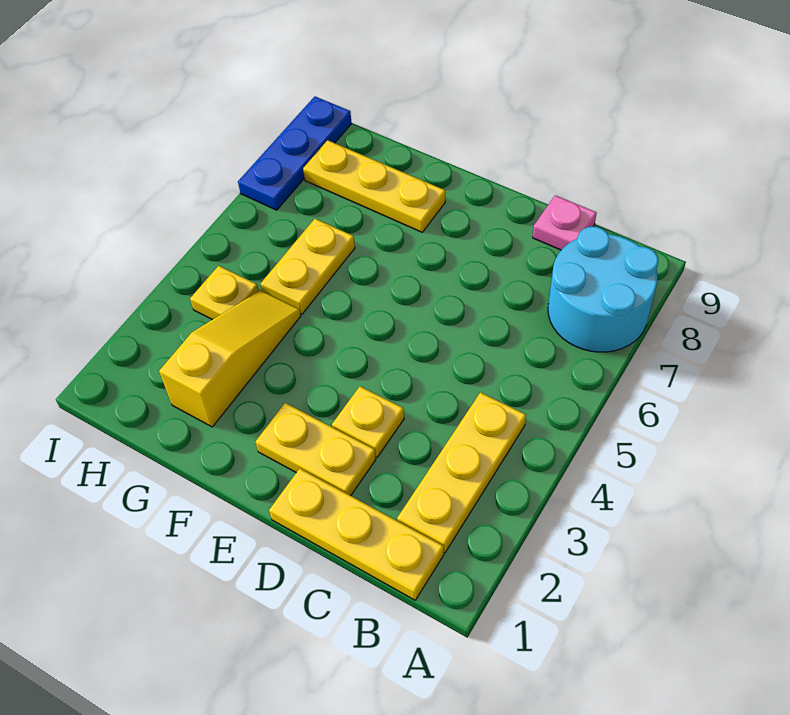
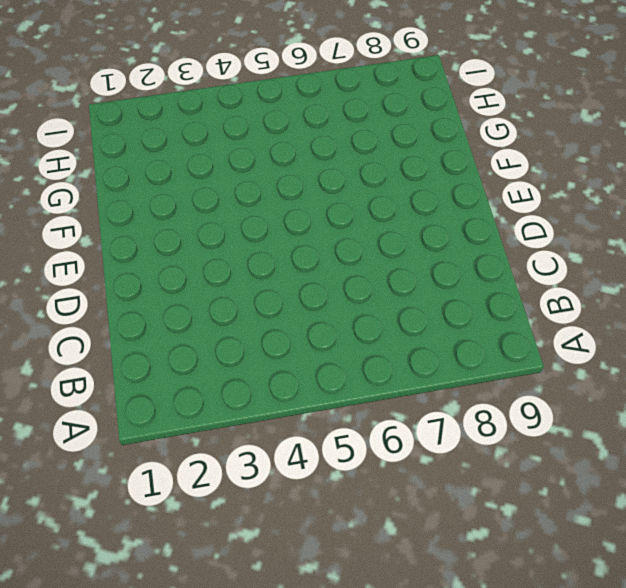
none -> cyan round brick A7:B8 level 1
none -> yellow plate B1:D1 level 1

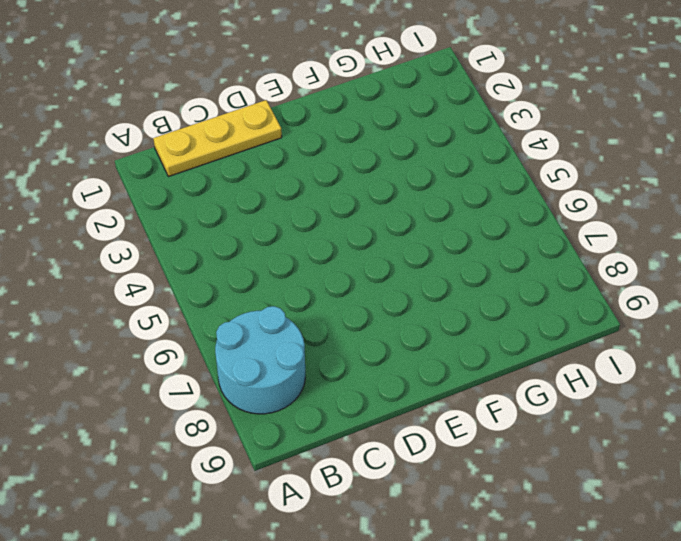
none -> yellow plate B2:B4 level 1
none -> pink plate C9 level 1

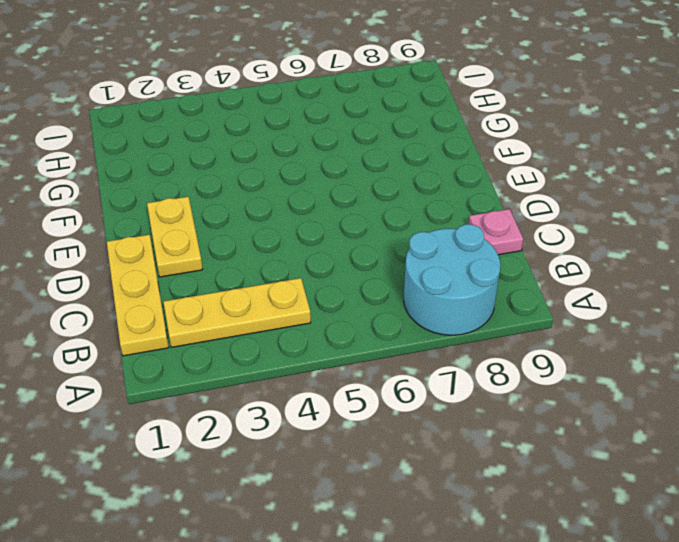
none -> yellow plate D3 level 1
none -> yellow plate F8:H8 level 1

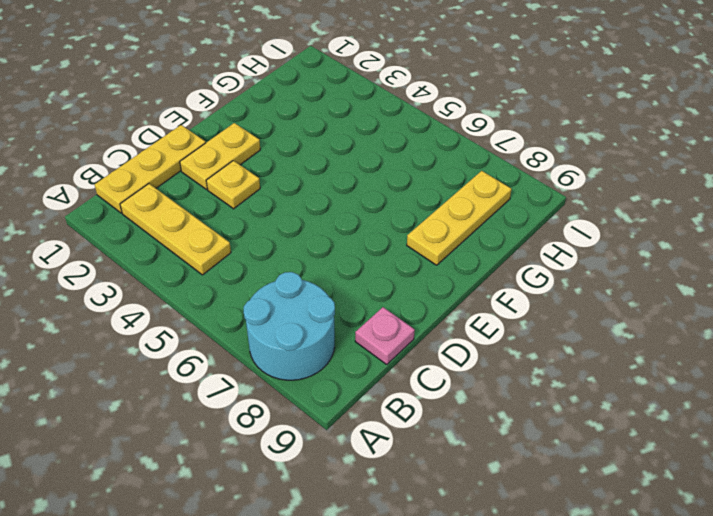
none -> yellow slope G2:G4 level 1 top 2
none -> yellow plate G5:G6 level 1

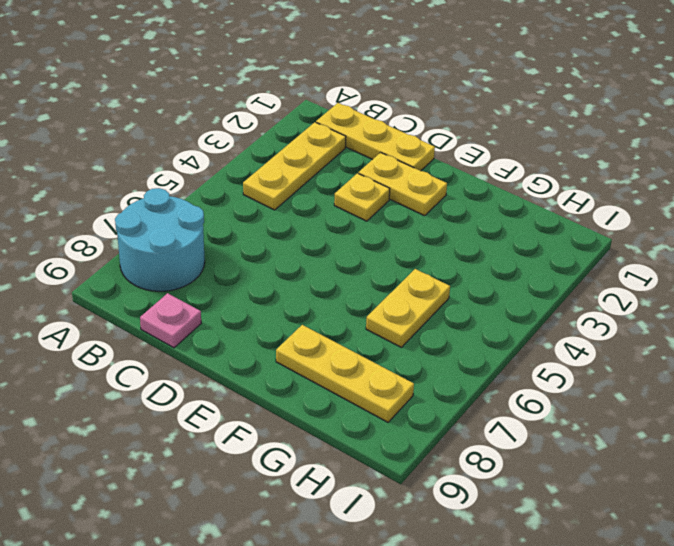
none -> yellow slope G2:G4 level 1 top 2
none -> yellow plate H4 level 1

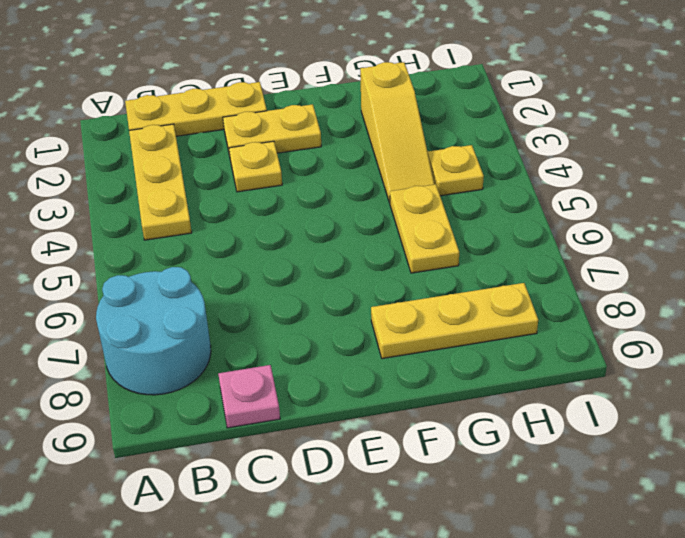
none -> blue plate I7:I9 level 1

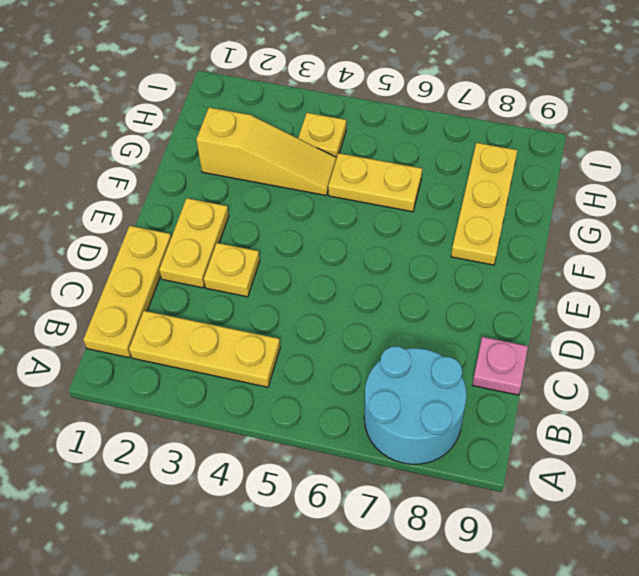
none -> blue plate I7:I9 level 1

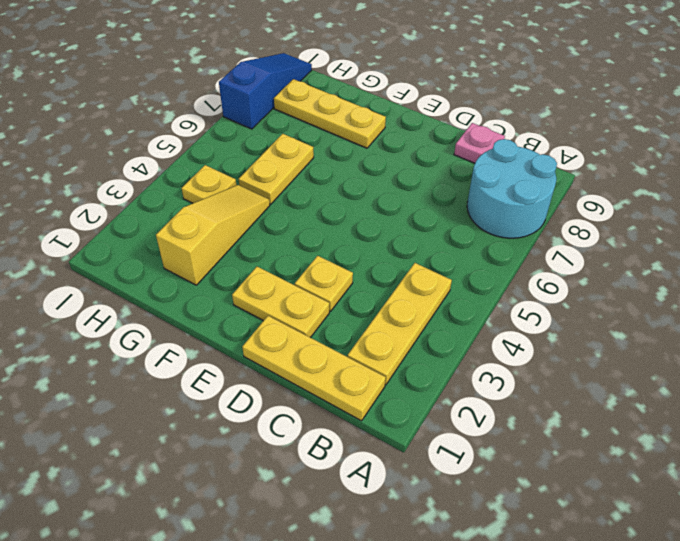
blue slope I7:I9 level 1 top 7 -> blue plate I7:I9 level 1

